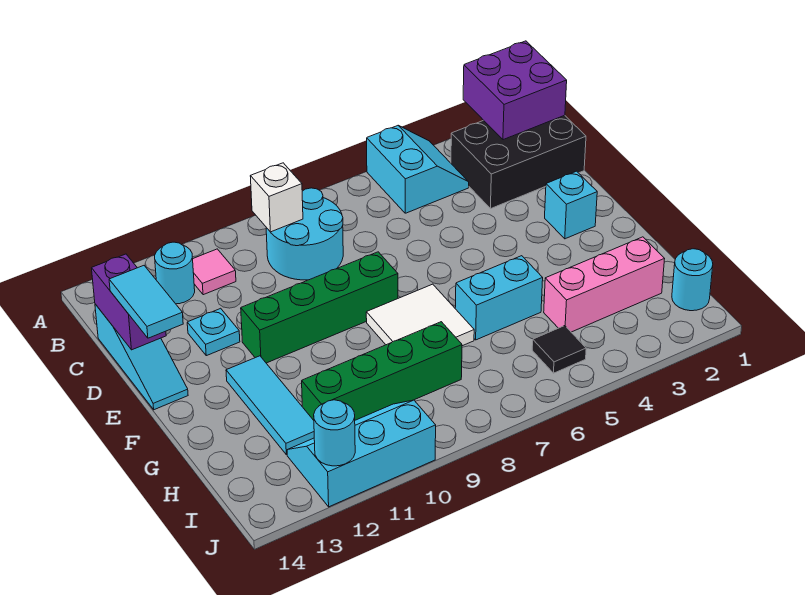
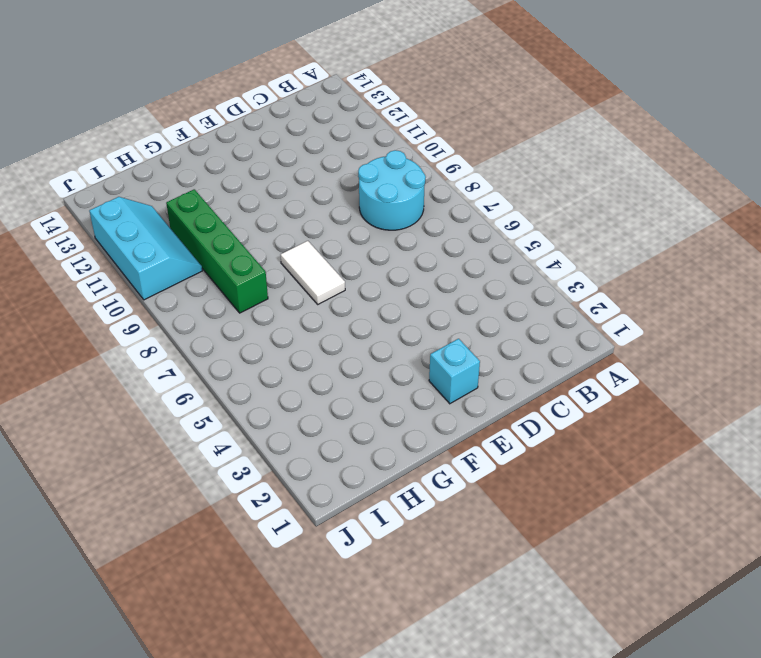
white tile F7:F8 level 1 -> white tile F7:G8 level 1
none -> cyan slope A4:B5 level 1 top 5
none -> black brick B1:C3 level 1
none -> pink tile B11 level 1

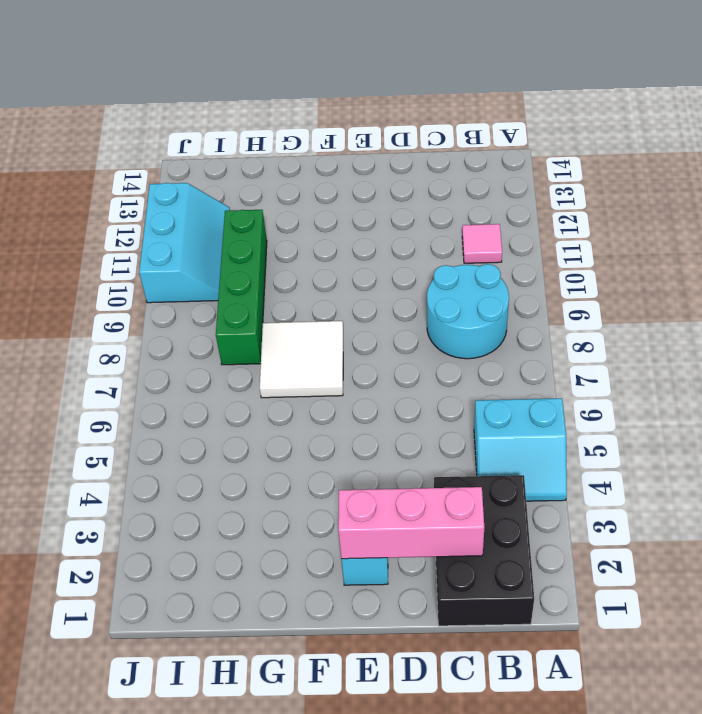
pink brick C2:E2 level 2 -> pink brick H2:H4 level 1
none -> cyan round brick B12 level 1
none -> cyan slope C14:E14 level 1 top C
none -> cyan plate D12 level 1

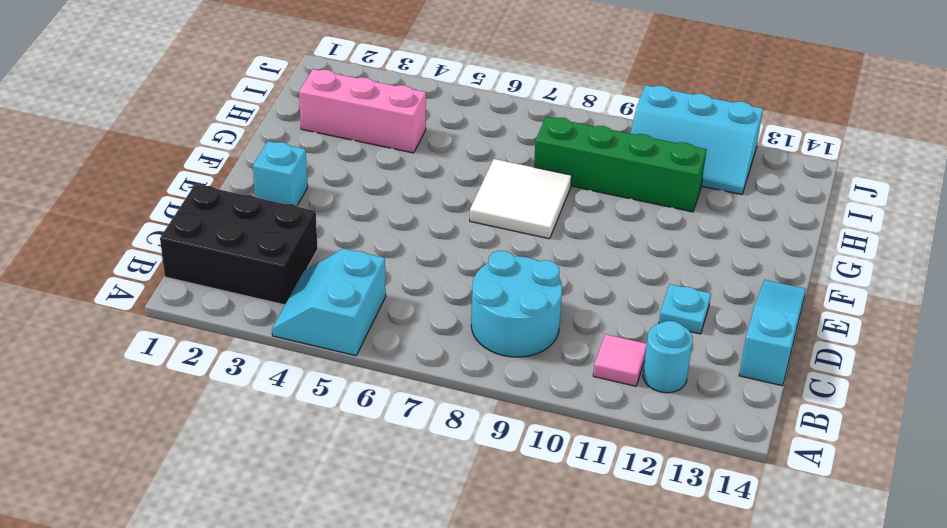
none -> green brick E8:E11 level 1
none -> cyan tile F12:H12 level 1
none -> cyan brick G5:G6 level 1

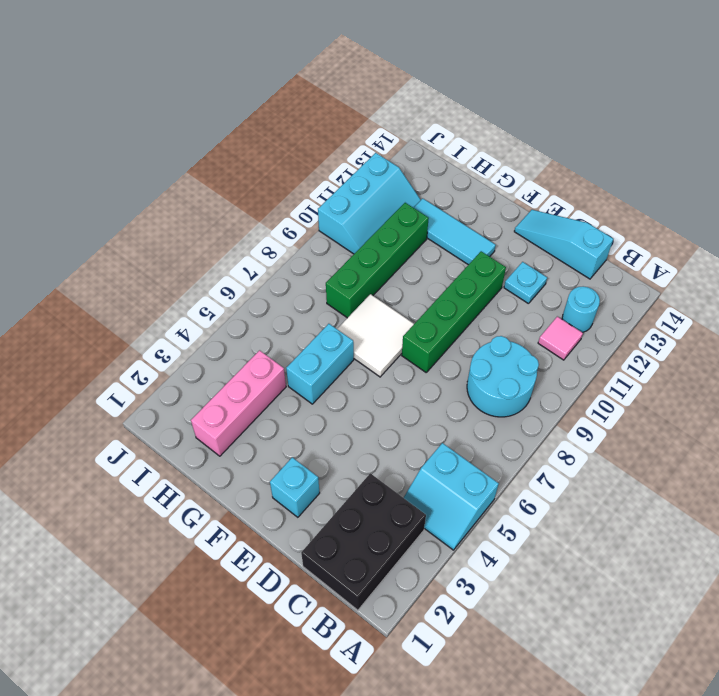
none -> cyan round brick I1 level 1
none -> black tile I5 level 1
none -> purple brick A1:B2 level 2

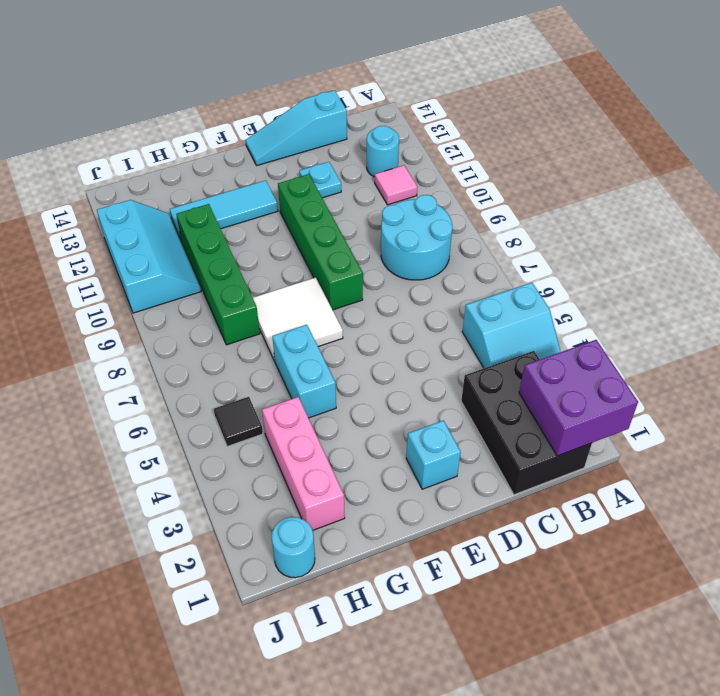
none -> white brick B9 level 2
none -> purple brick C14:D14 level 2
none -> cyan round brick J12 level 2

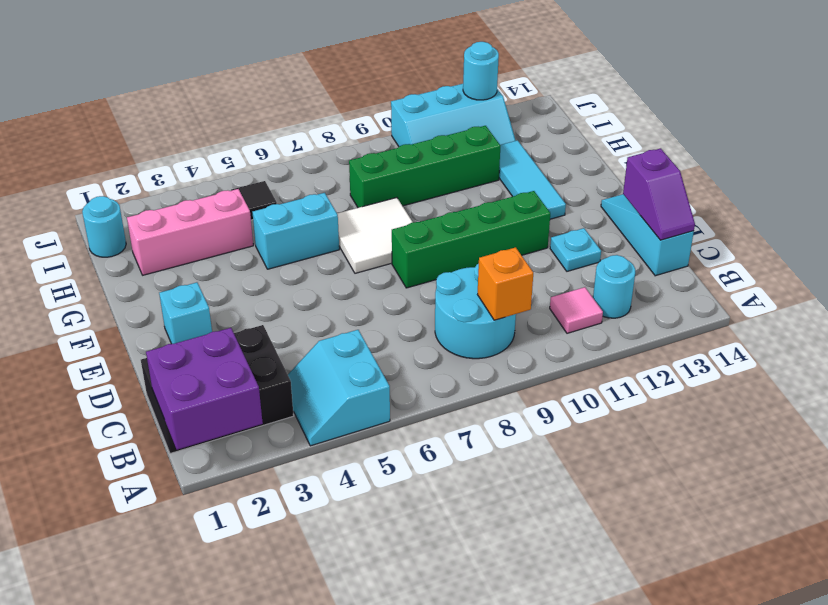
orange brick B9 level 2 -> white brick B9 level 2
purple slope C14:D14 level 2 top D -> purple brick C14:D14 level 2
none -> cyan tile D14:E14 level 3

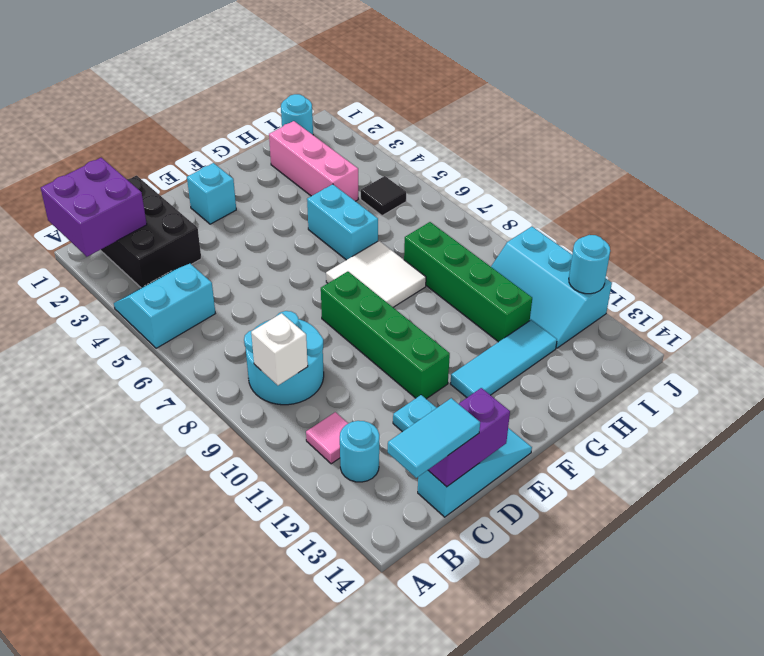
cyan tile B14:C14 level 3 -> cyan tile D14:E14 level 3

